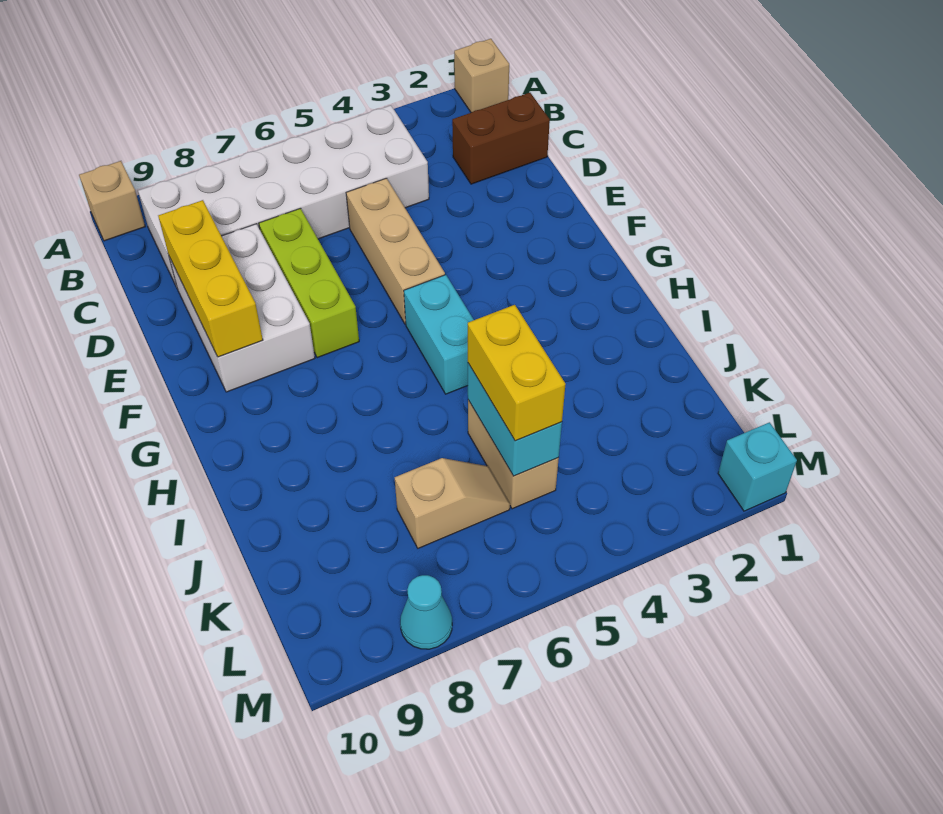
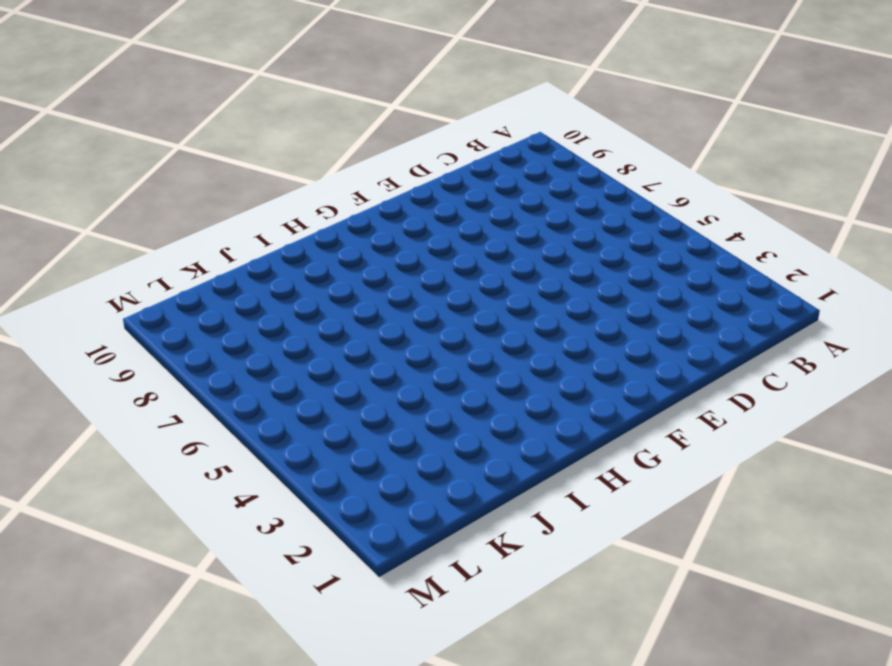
none -> tan brick A1 level 1
none -> tan brick A10 level 1
none -> white brick B4:C9 level 1

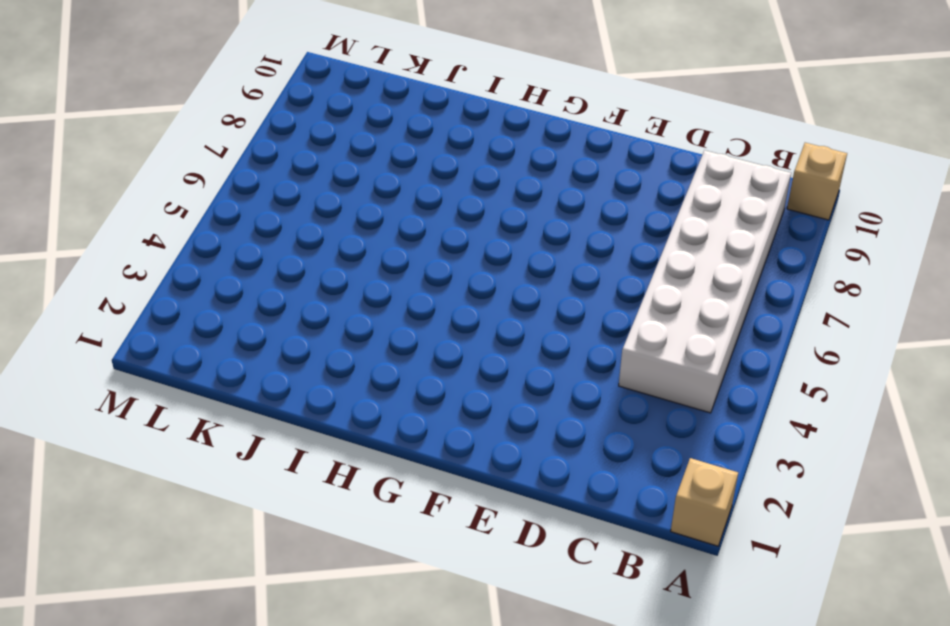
none -> brown brick C1:C2 level 1
none -> tan brick D5:F5 level 1
none -> lime brick D7:F7 level 1

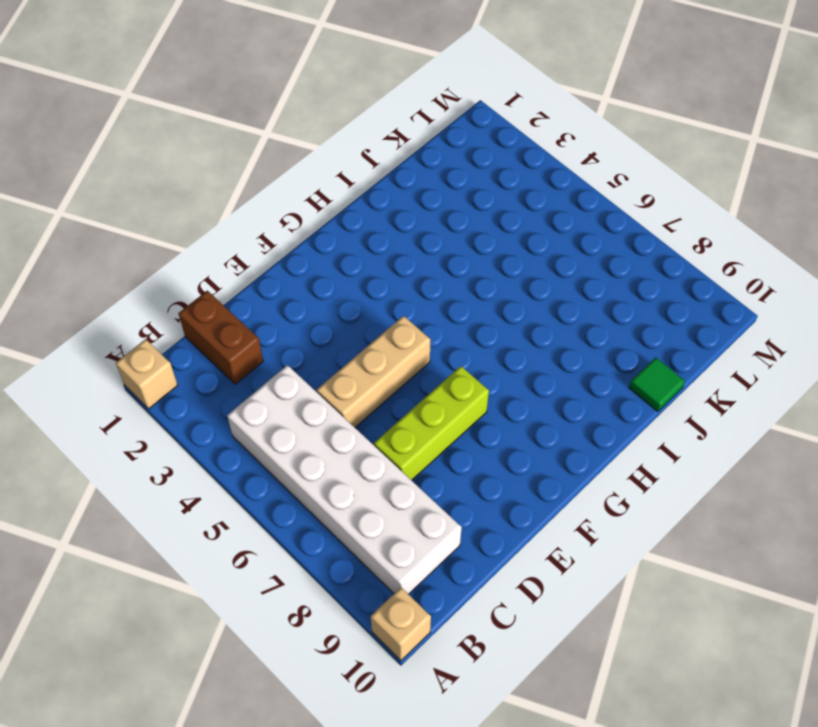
green tile J10 level 1 -> none
none -> white brick D8:F9 level 1
none -> cyan brick G5:H5 level 1
none -> tan brick J5:K5 level 1

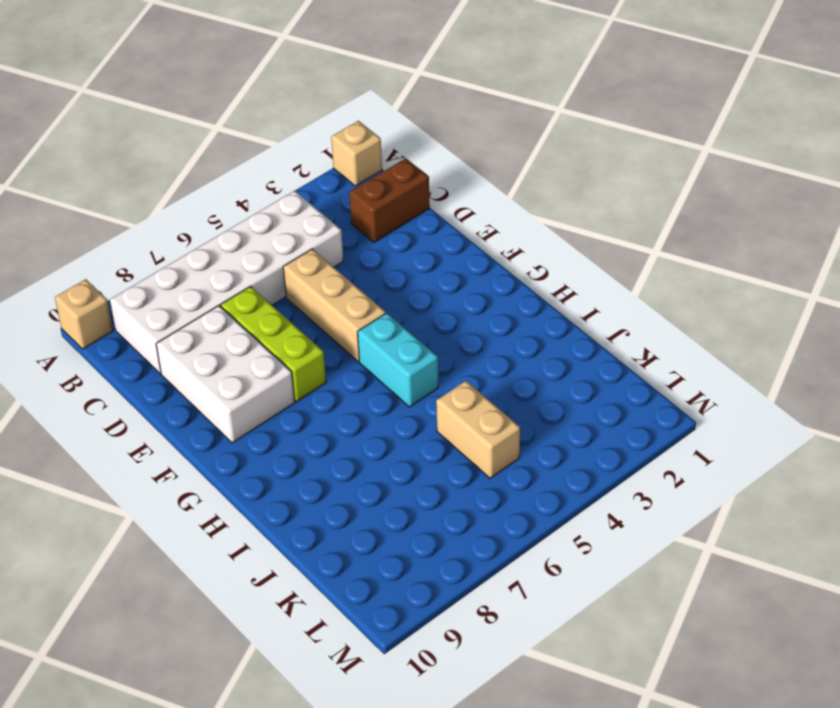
none -> tan slope K6:K7 level 1 top 7
none -> cyan brick M1 level 1
none -> cyan cone M8 level 1

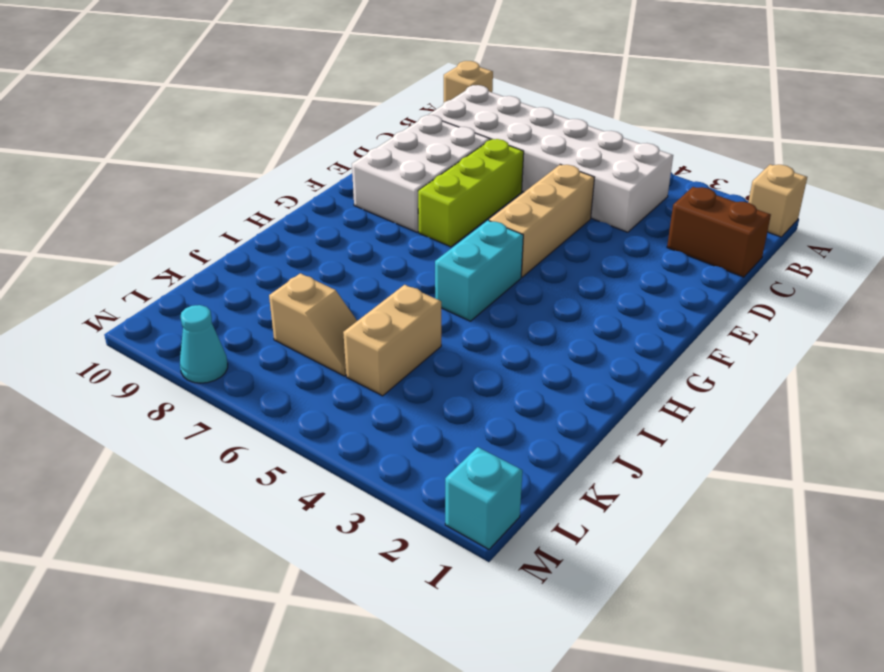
none -> yellow brick D9:F9 level 2
none -> cyan brick J5:K5 level 2
none -> yellow brick J5:K5 level 3

